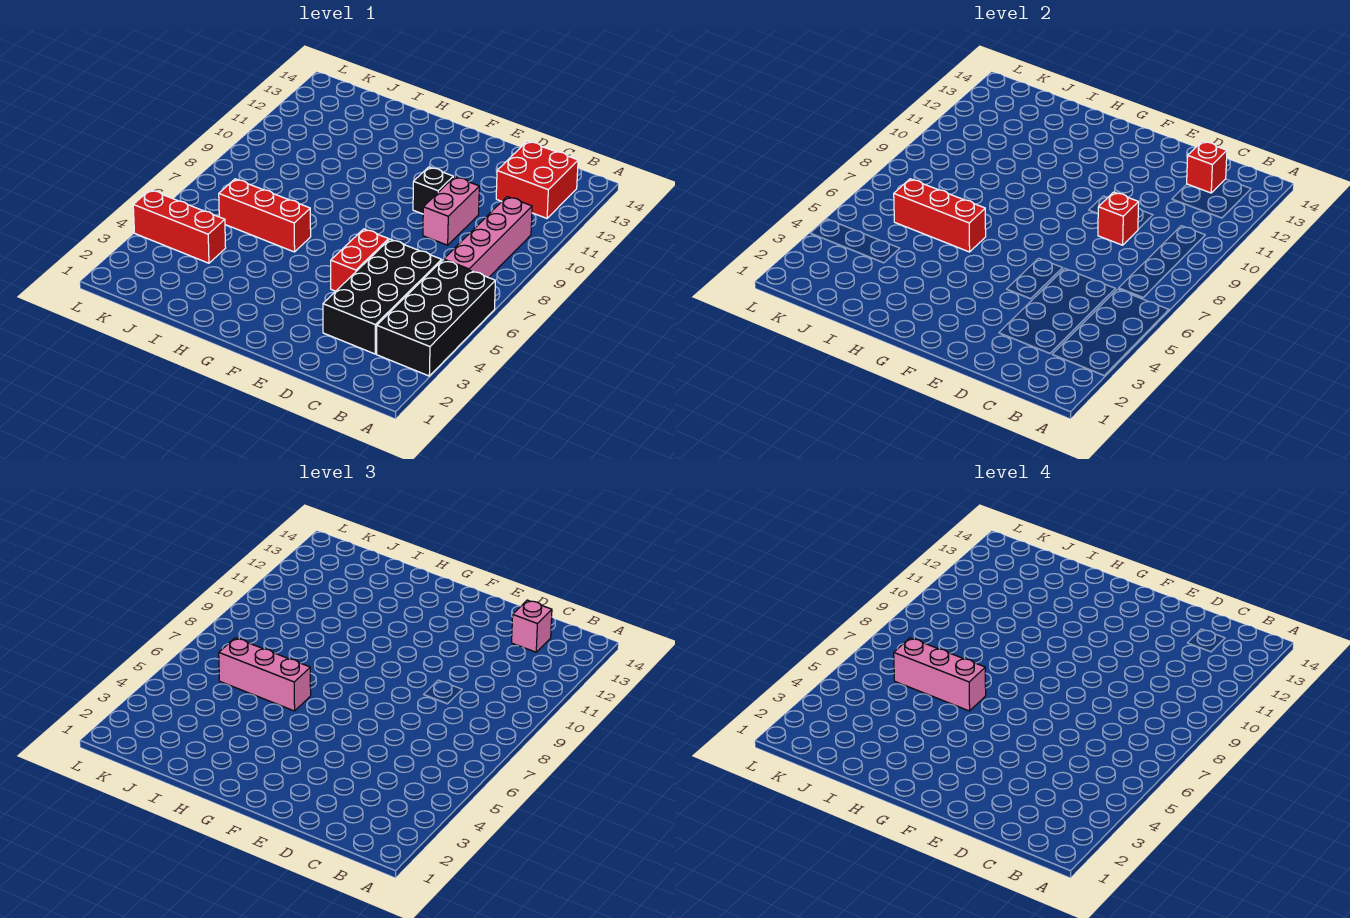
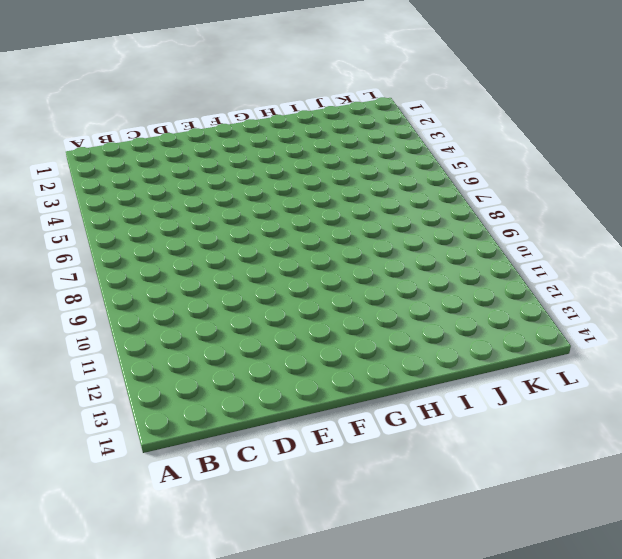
none -> black brick A3:B6 level 1
none -> pink brick B7:B10 level 1
none -> red brick B12:C13 level 1

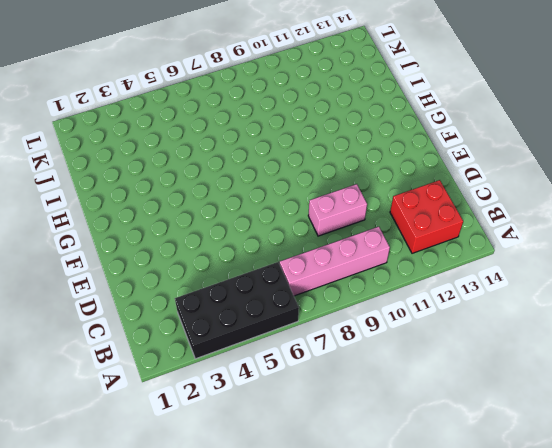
none -> black brick C3:D6 level 1
none -> red brick E5:E6 level 1
none -> black brick E10 level 1

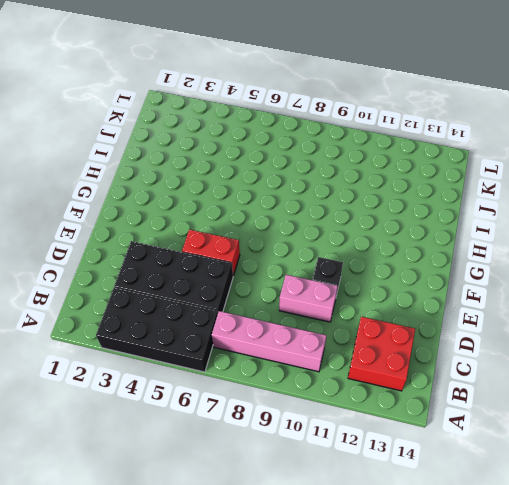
none -> red brick H6:J6 level 1
none -> red brick J4:L4 level 1
none -> red brick C13 level 2

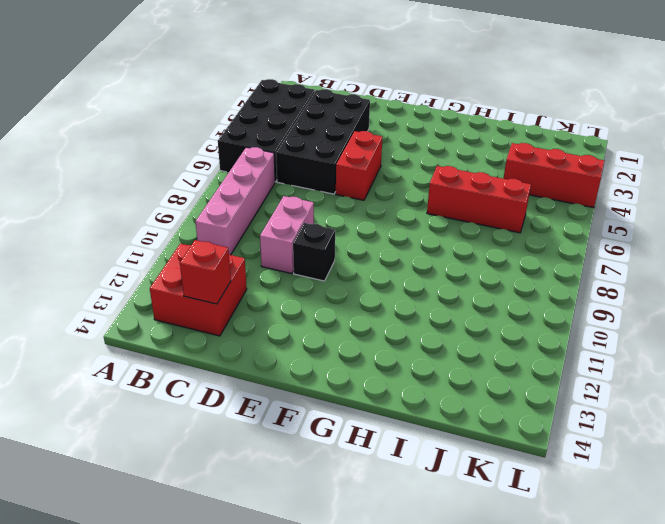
none -> red brick D9 level 2
none -> red brick H6:J6 level 2
none -> pink brick C13 level 3

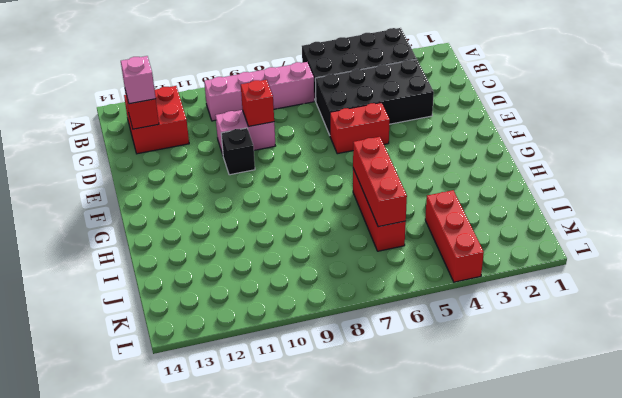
none -> pink brick H6:J6 level 3
none -> pink brick H6:J6 level 4

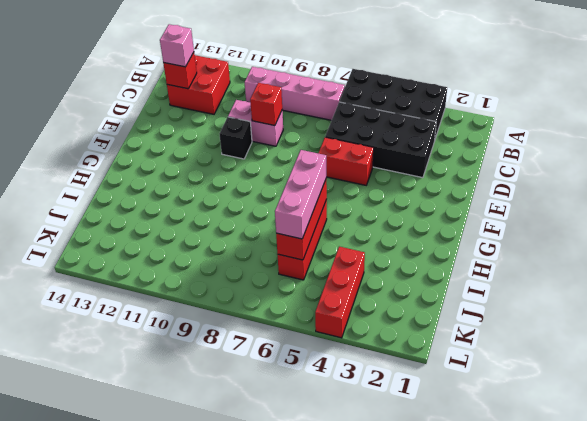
none -> pink brick H6:J6 level 4

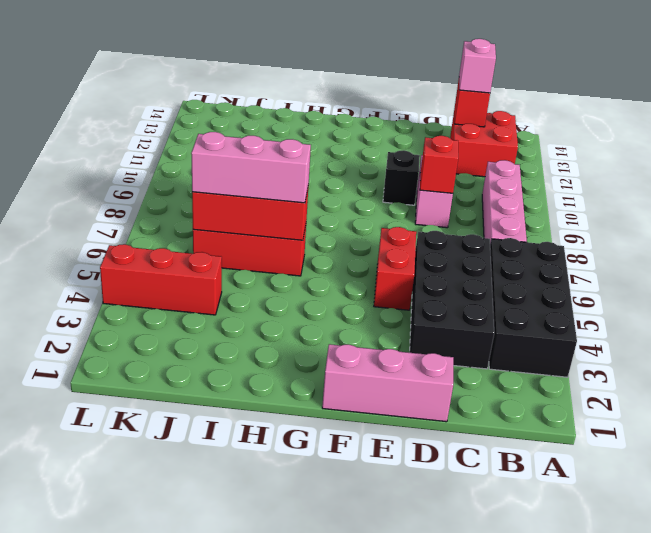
pink brick D1:F1 level 1 -> pink brick H6:J6 level 4

